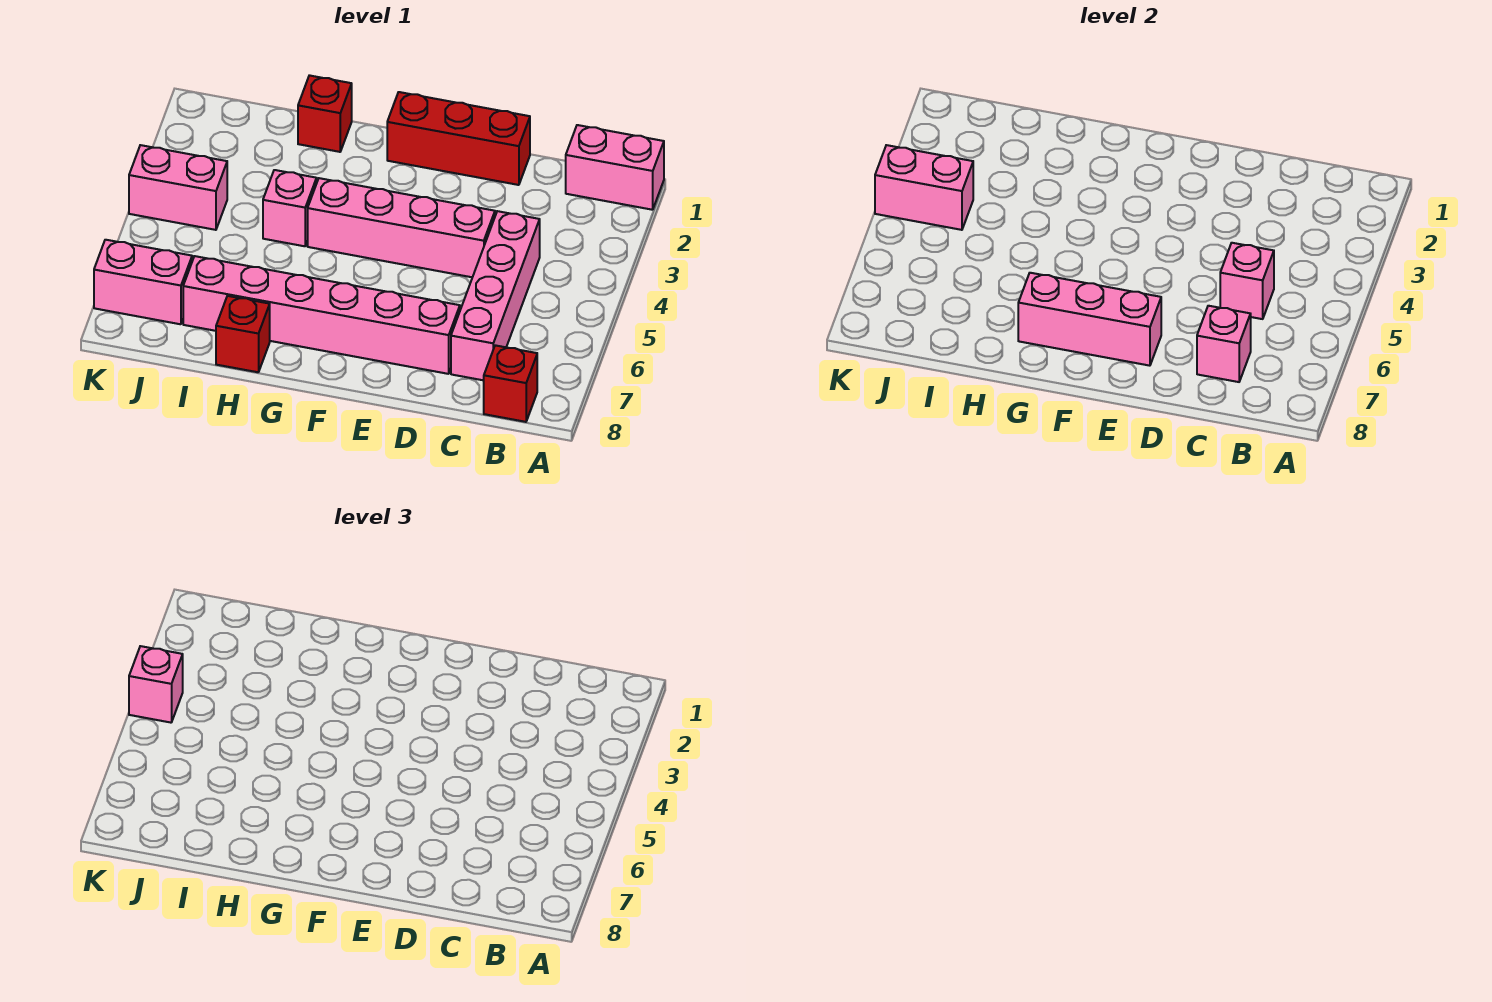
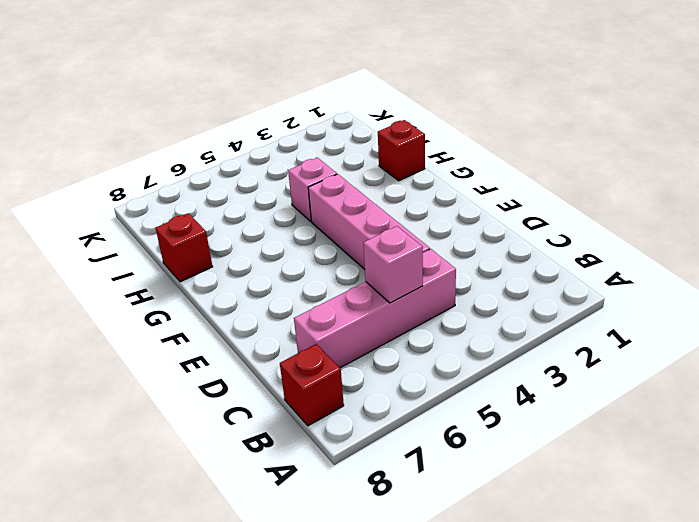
none -> pink brick A1:B1 level 1
none -> red brick D1:F1 level 1
none -> pink brick D7:I7 level 1

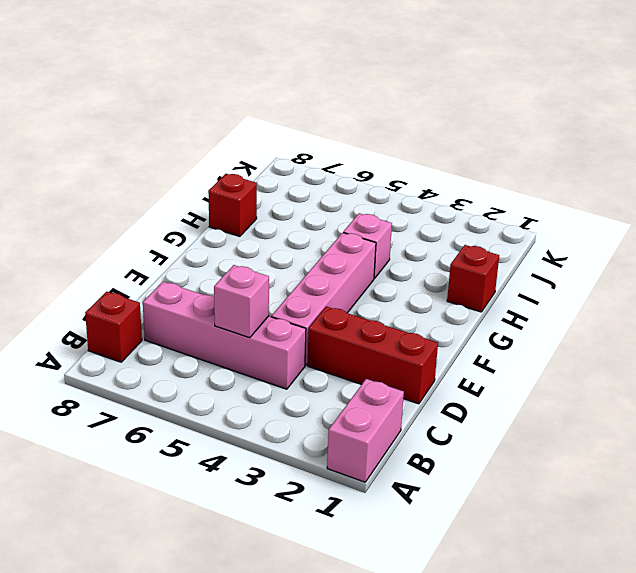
red brick D1:D3 level 1 -> red brick D1:F1 level 1
none -> pink brick D7:I7 level 1
none -> pink brick J4:K4 level 1
none -> pink brick J7:K7 level 1

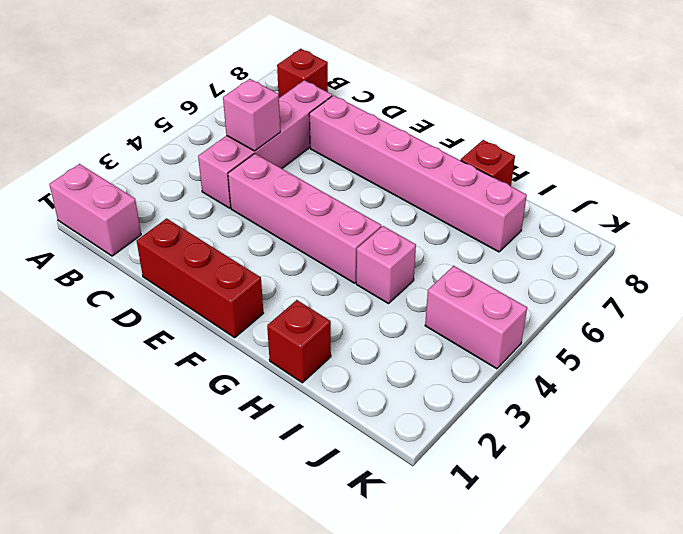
none -> pink brick J7:K7 level 1
none -> pink brick C7 level 2
none -> pink brick E7:G7 level 2

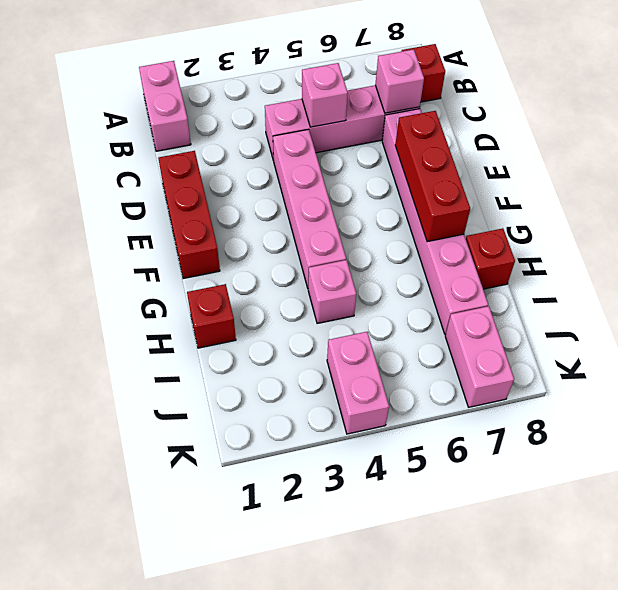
red brick E7:G7 level 2 -> pink brick E7:G7 level 2
none -> pink brick J4:K4 level 2
none -> pink brick K4 level 3

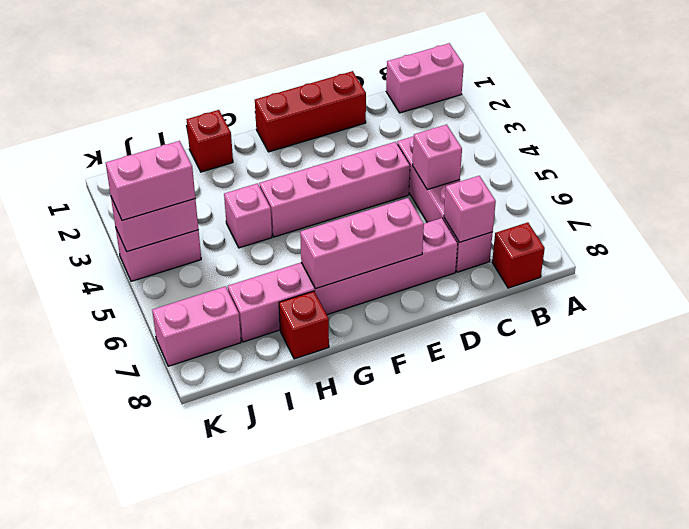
pink brick J4:K4 level 3 -> pink brick K4 level 3

